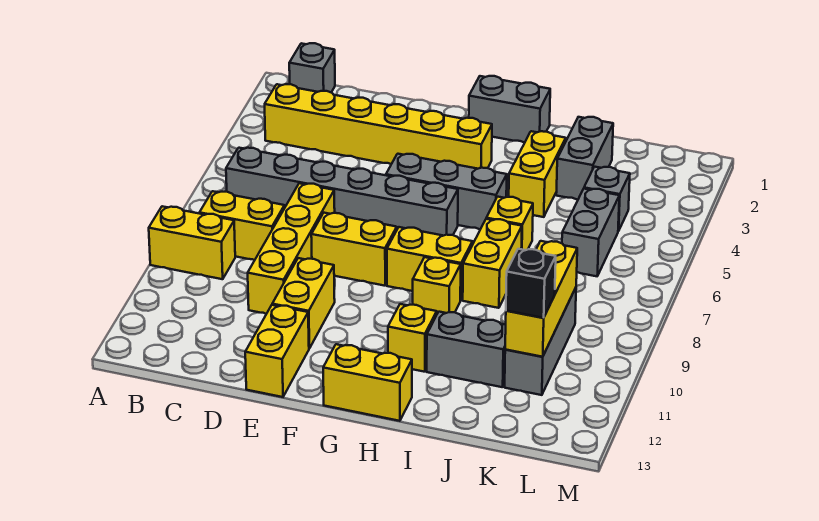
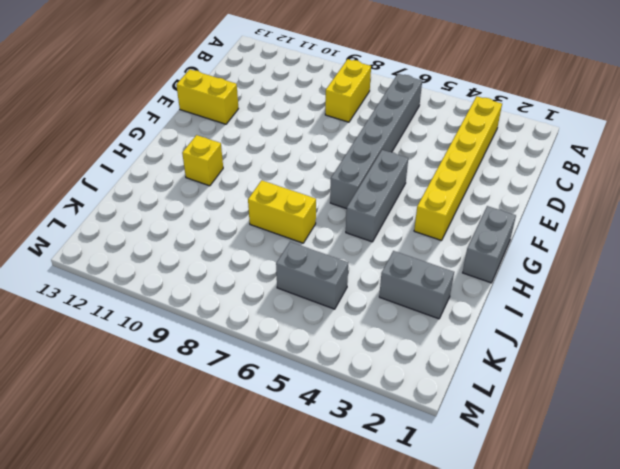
none -> yellow brick A9:B9 level 1
none -> grey brick B1 level 1
none -> yellow brick D7:D10 level 1

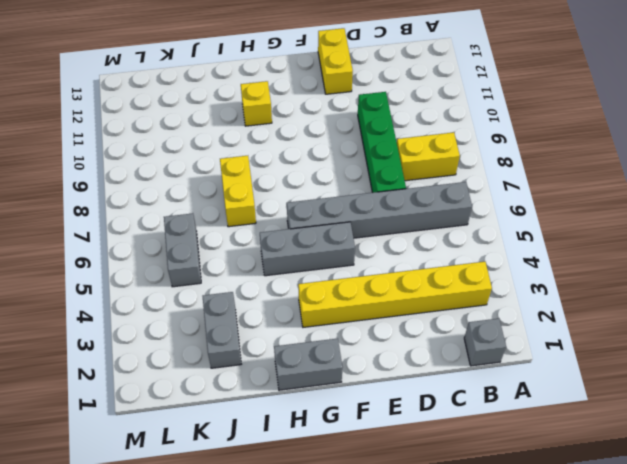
green brick D7:D10 level 1 -> yellow brick D7:D10 level 1
none -> yellow brick A9:B9 level 1
none -> yellow brick E8:F8 level 1
none -> yellow brick E10:E11 level 1

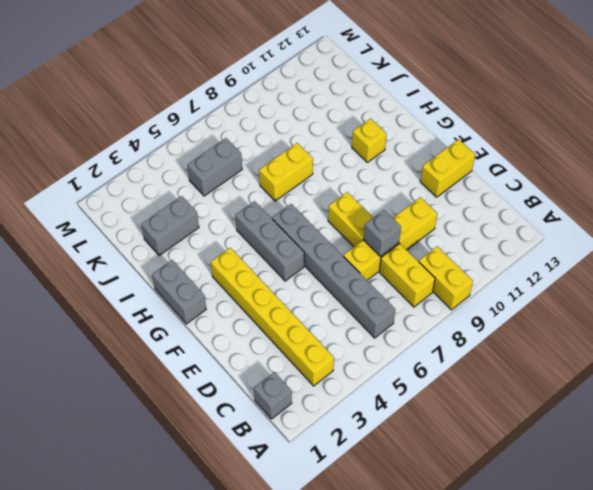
grey brick D8 level 2 -> grey brick K4 level 1
none -> yellow brick E10:E11 level 1
none -> yellow brick G8:H8 level 1
none -> yellow brick G13:H13 level 1

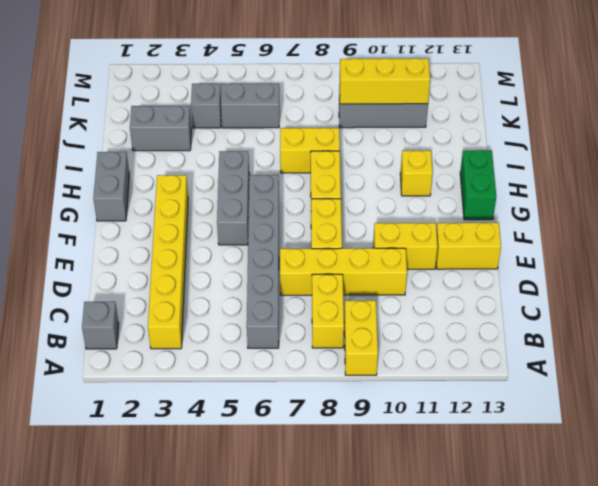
green brick G13:H13 level 1 -> yellow brick G13:H13 level 1
none -> yellow brick H9 level 1
none -> yellow brick I3:I4 level 1
none -> yellow brick I6 level 1

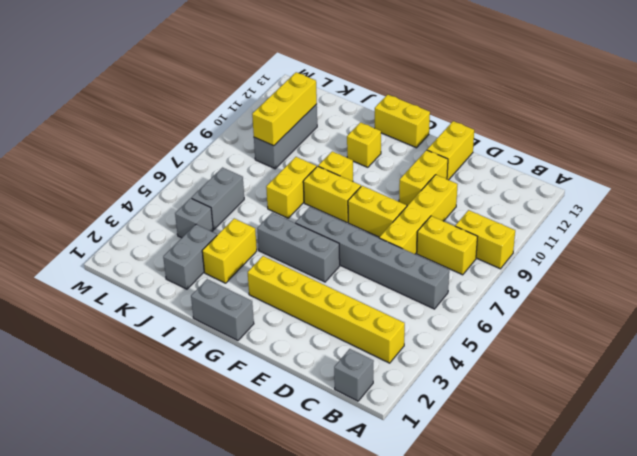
none -> yellow brick I6 level 1
none -> grey brick I11:J11 level 1
none -> black brick K11 level 3

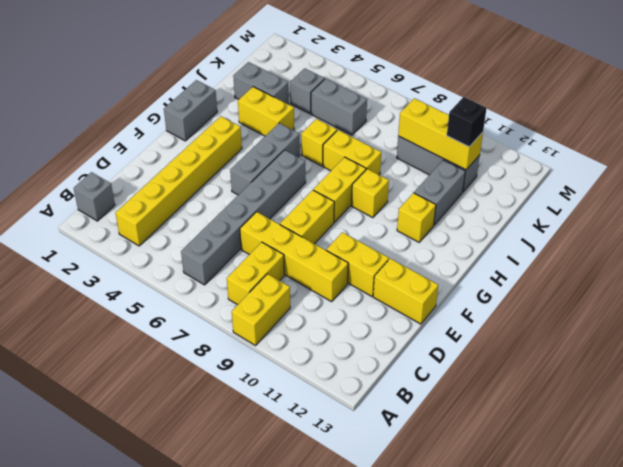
none -> yellow brick G13:H13 level 1

